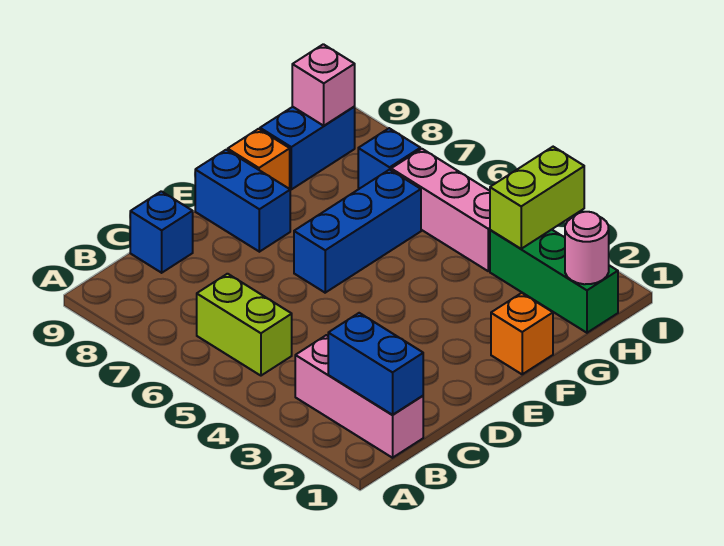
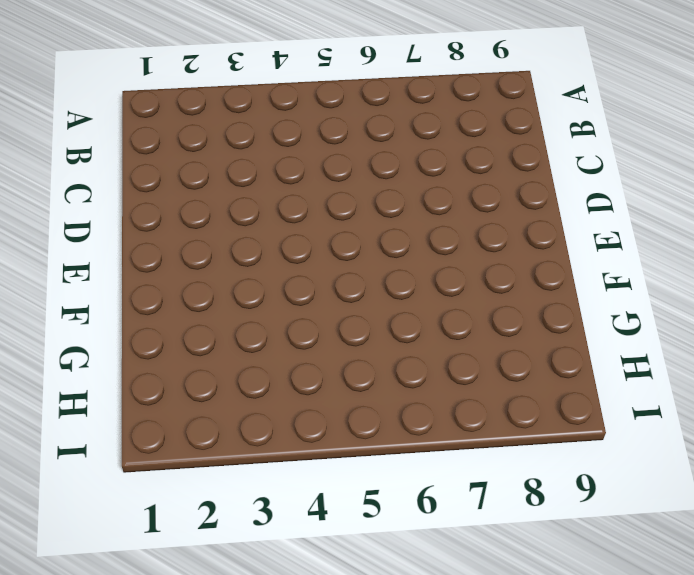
none -> pink brick B1:B3 level 1
none -> lime brick B5:B6 level 1
none -> blue brick C9 level 1

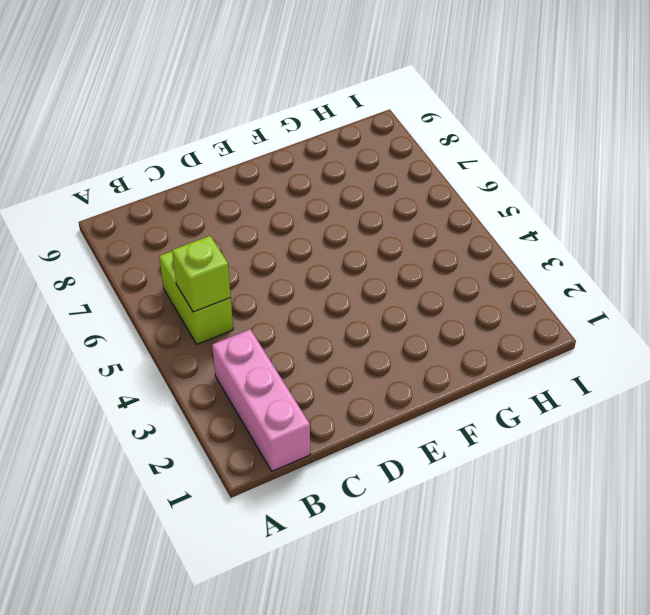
lime brick B5 level 2 -> none
none -> blue brick C9 level 1
none -> blue brick E6:G6 level 1
none -> blue brick E8:E9 level 1

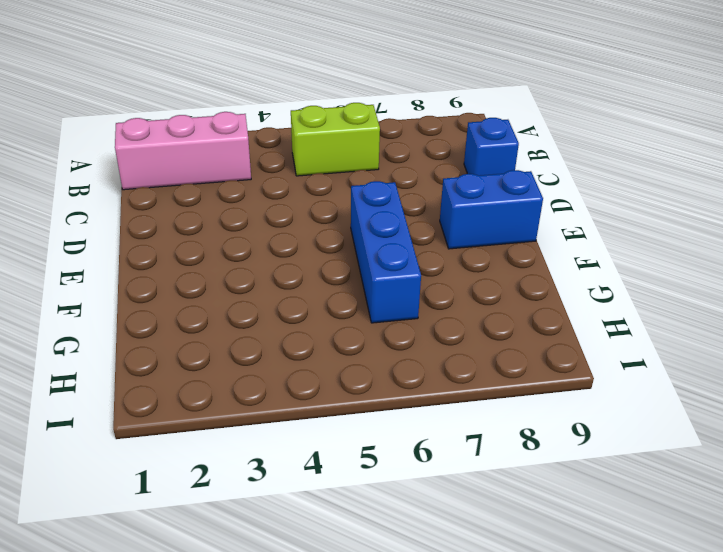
none -> orange brick F1 level 1
none -> orange brick F9 level 1
none -> blue brick G9:H9 level 1

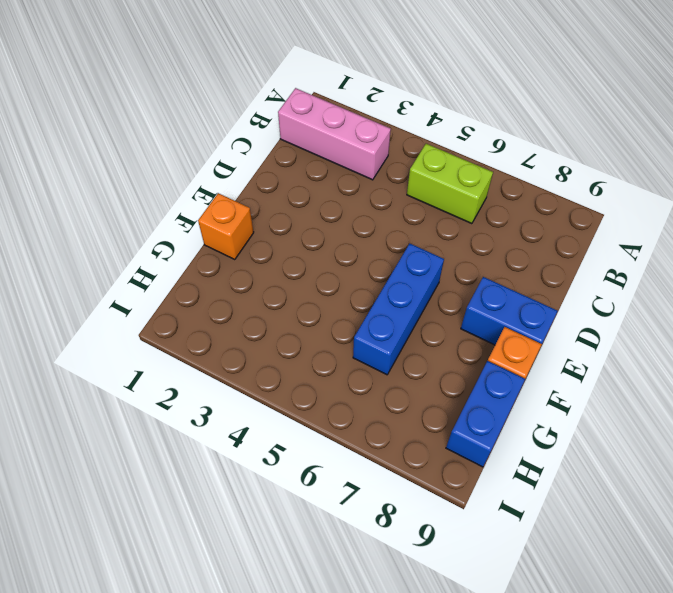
none -> blue brick C9 level 1
none -> green brick H1:H3 level 1
none -> pink brick H4:H6 level 1

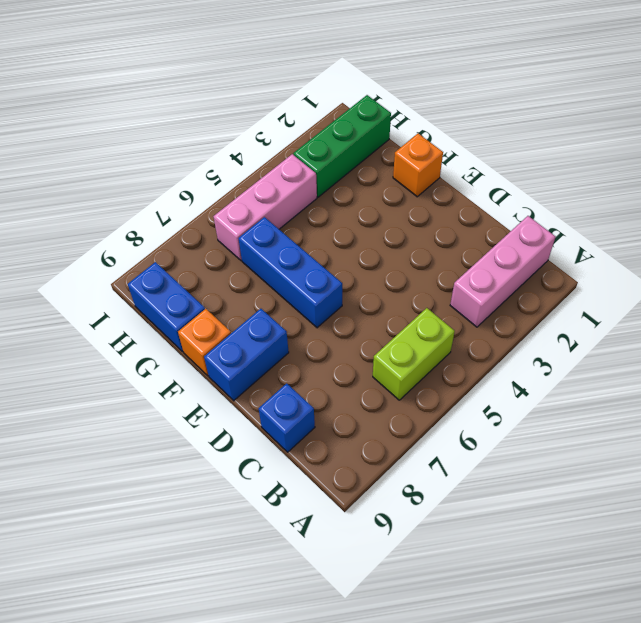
none -> blue brick H7 level 1
none -> blue brick B1:B2 level 2
none -> pink round brick H1 level 2

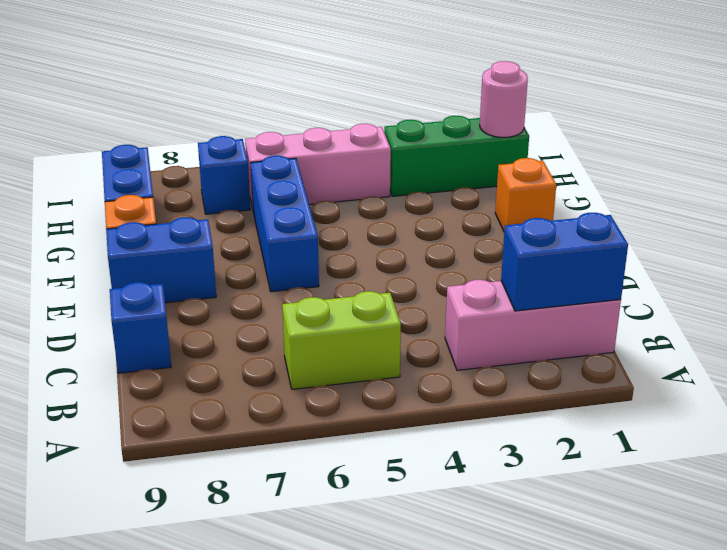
none -> lime brick H3:I3 level 2
none -> pink brick H9 level 2

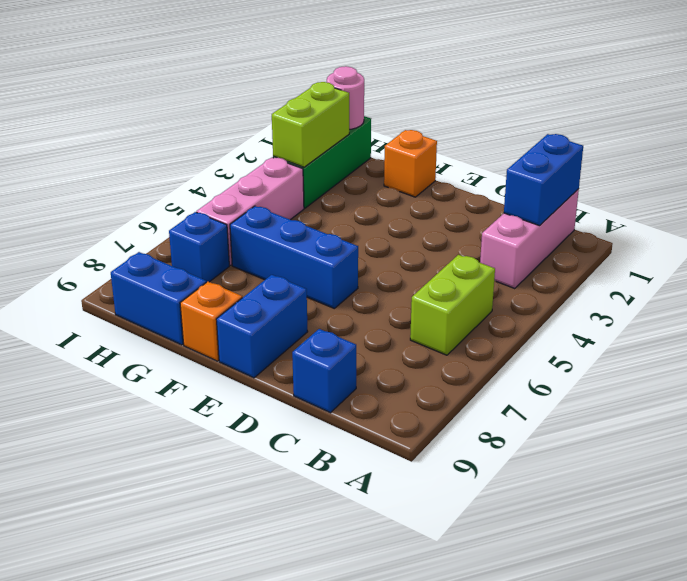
lime brick H2:H3 level 2 -> lime brick H3:I3 level 2
none -> pink brick H9 level 2

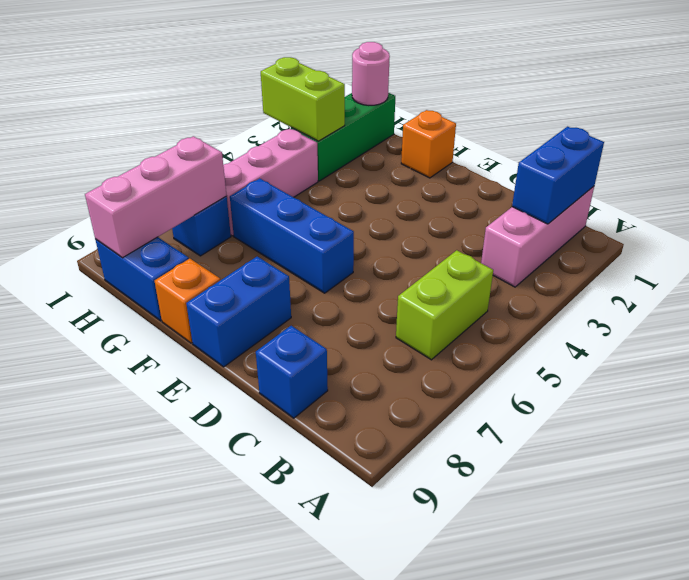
pink brick H7:H9 level 2 -> pink brick H9 level 2

